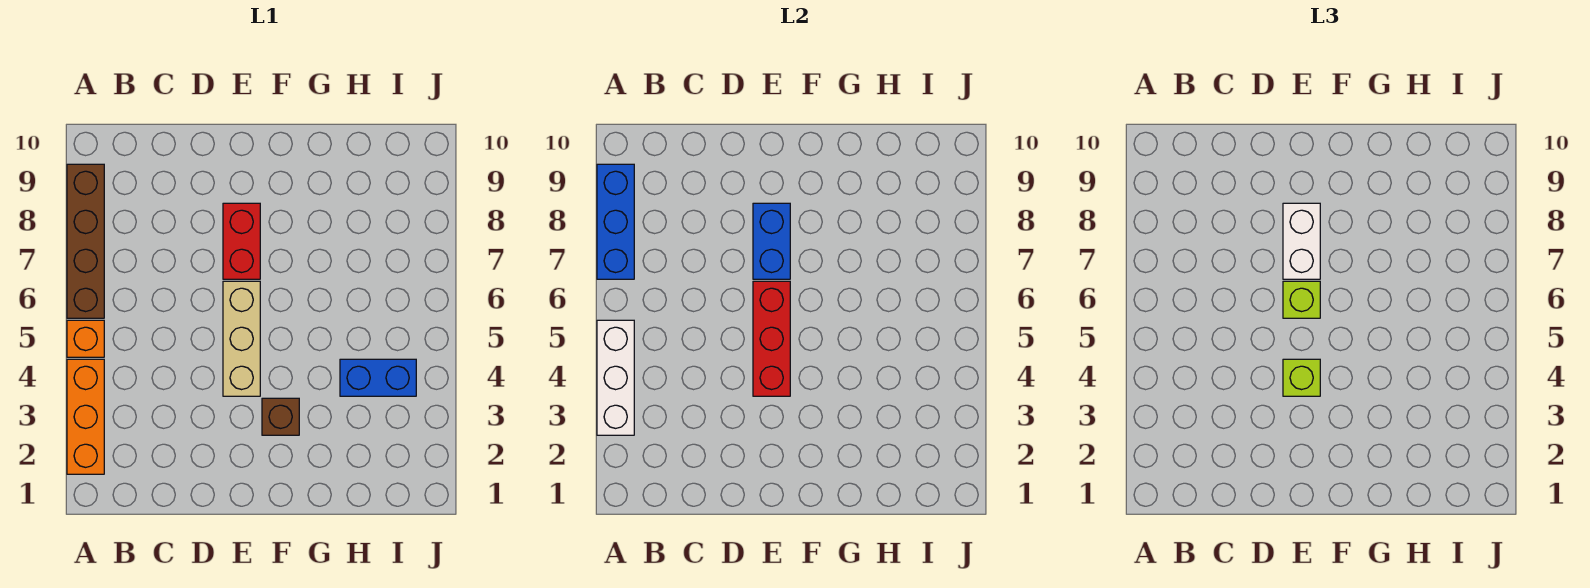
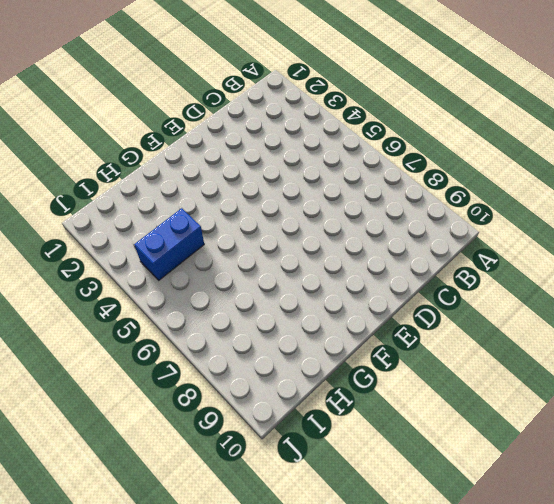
none -> orange brick A2:A4 level 1
none -> orange brick A5 level 1
none -> brown brick A6:A9 level 1

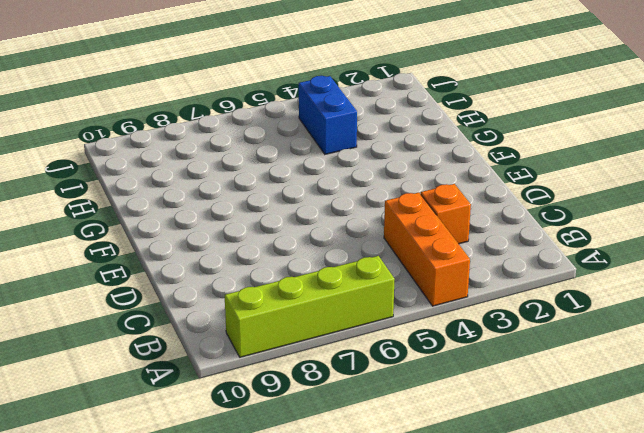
orange brick A4:C4 level 1 -> orange brick A2:A4 level 1
lime brick A6:A9 level 1 -> brown brick A6:A9 level 1
orange brick C3 level 1 -> orange brick A5 level 1
none -> tan brick E4:E6 level 1
none -> red brick E7:E8 level 1
none -> brown brick F3 level 1

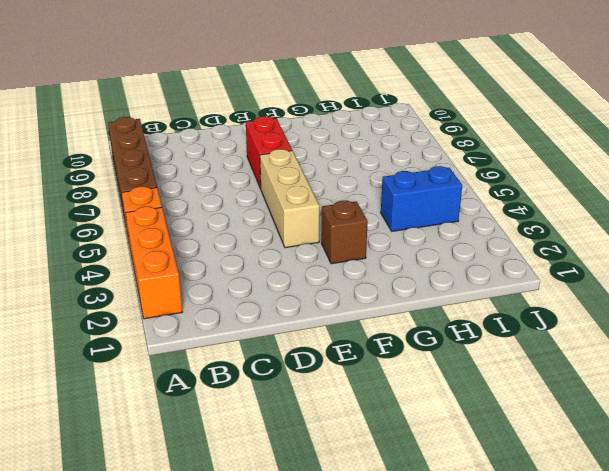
none -> white brick A3:A5 level 2
none -> blue brick A7:A9 level 2
none -> red brick E4:E6 level 2

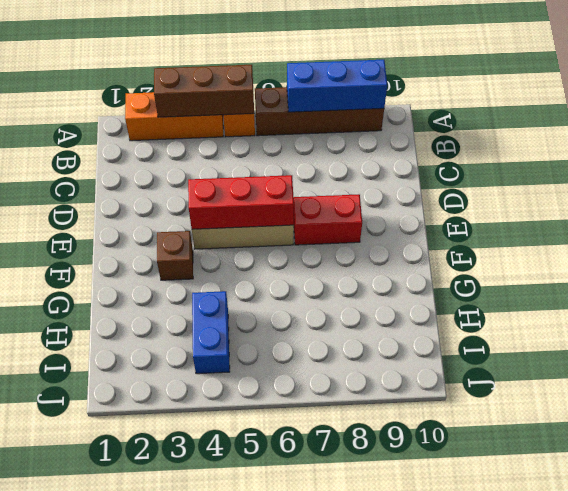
brown brick A3:A5 level 2 -> white brick A3:A5 level 2
none -> blue brick E7:E8 level 2
none -> lime brick E4 level 3
none -> lime brick E6 level 3

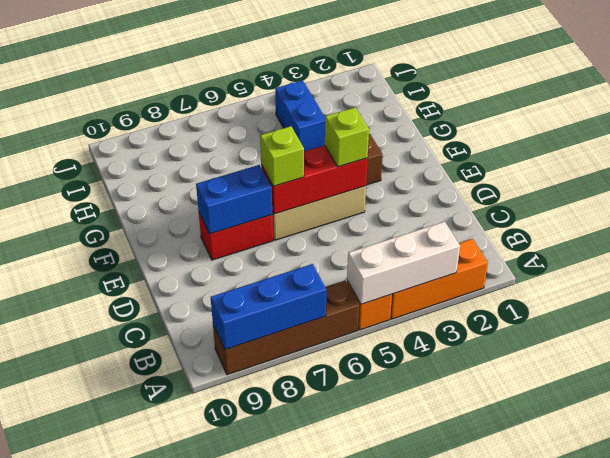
none -> white brick E7:E8 level 3

